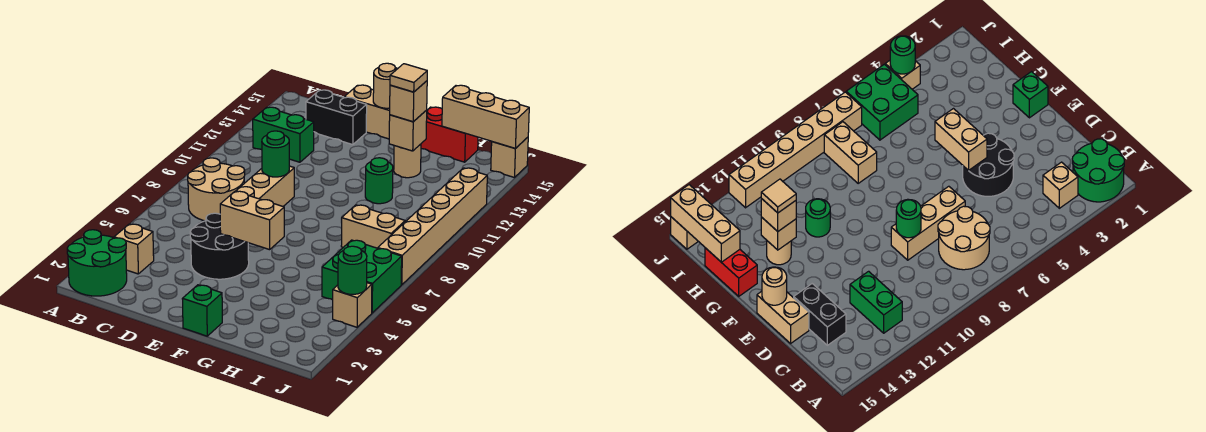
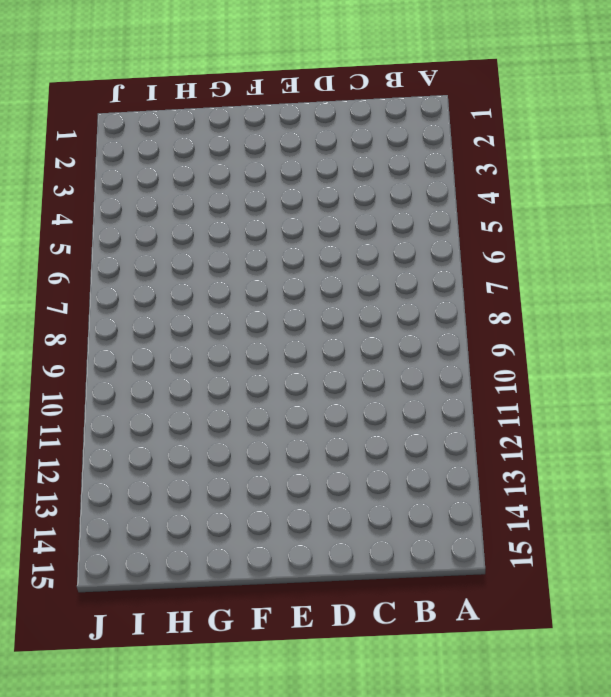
none -> green round brick A1:B2 level 1
none -> tan brick B3 level 1
none -> tan round brick B7:C8 level 1

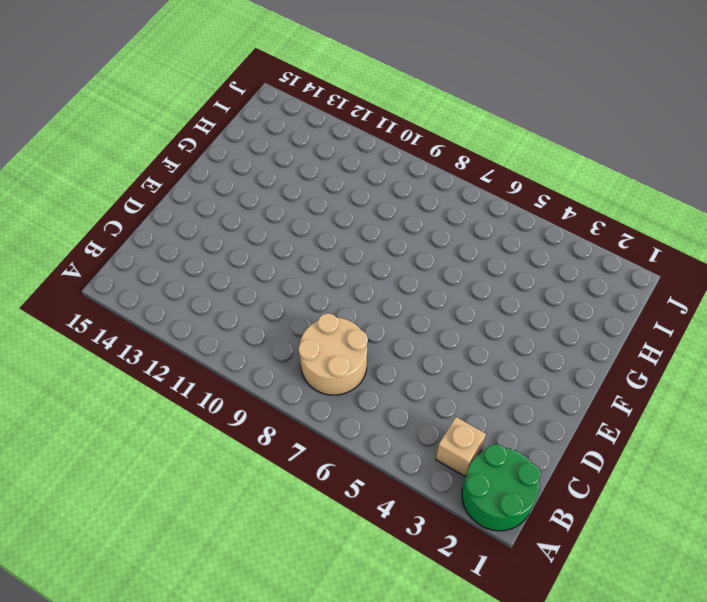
none -> green brick B12:C12 level 1
none -> black brick C14:D14 level 1
none -> black round brick D4:E5 level 1

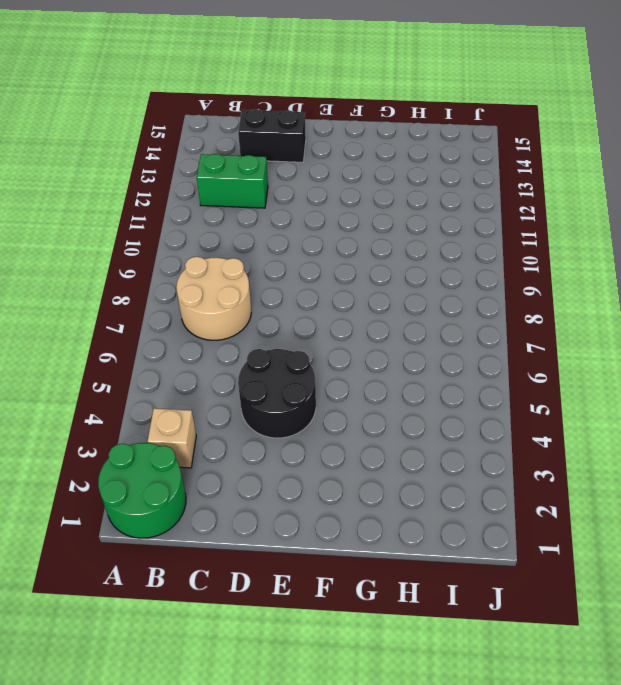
none -> tan brick D7:D9 level 1
none -> tan brick D15:E15 level 1
none -> green brick F1 level 1

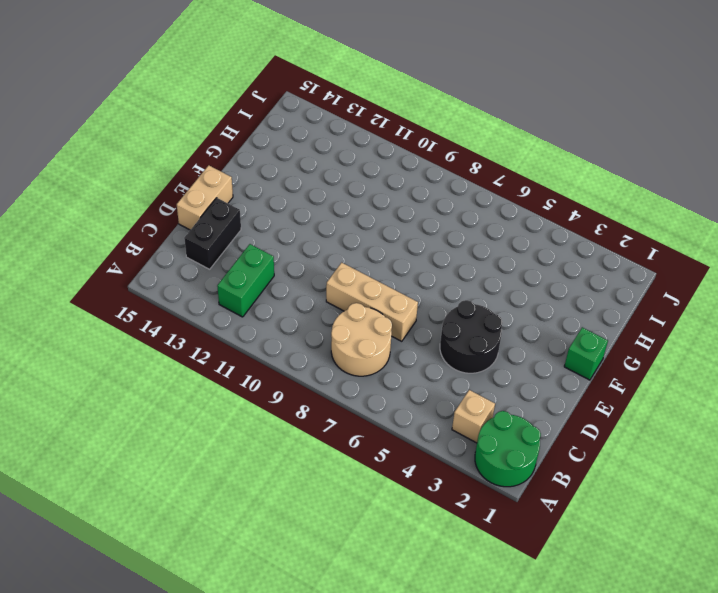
none -> green round brick G11 level 1
none -> tan round brick G13 level 1
none -> red brick G15:H15 level 1

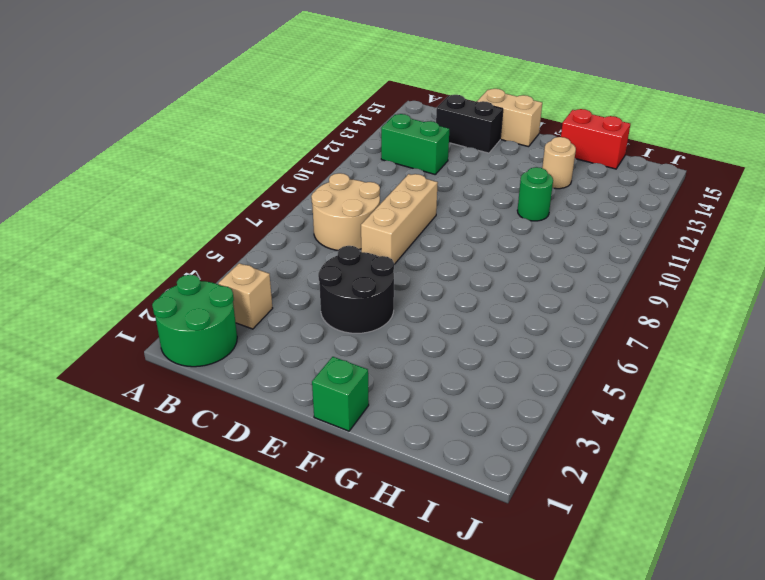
none -> tan brick H8:I8 level 1
none -> green brick I5:J6 level 1
none -> tan brick J4 level 1

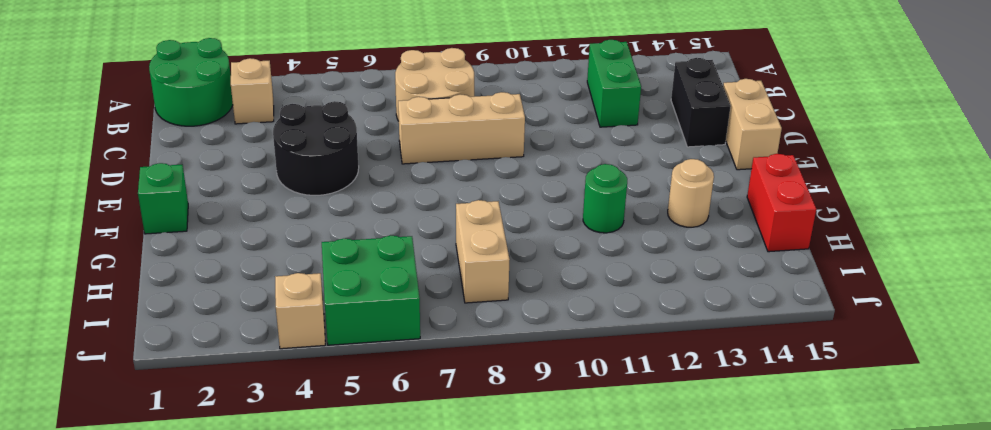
none -> tan brick J7:J12 level 1
none -> tan brick J15 level 1
none -> green round brick D9 level 2

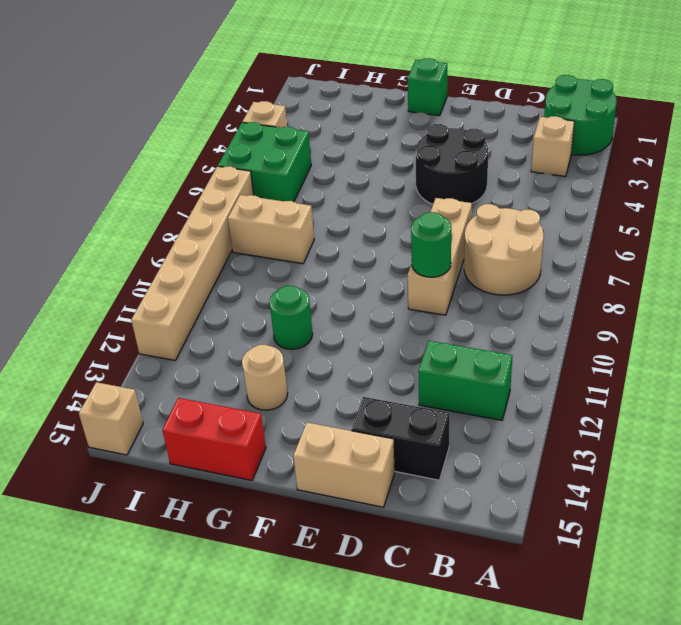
none -> tan brick E5:F5 level 2
none -> tan round brick E15 level 2
none -> tan brick G13 level 2

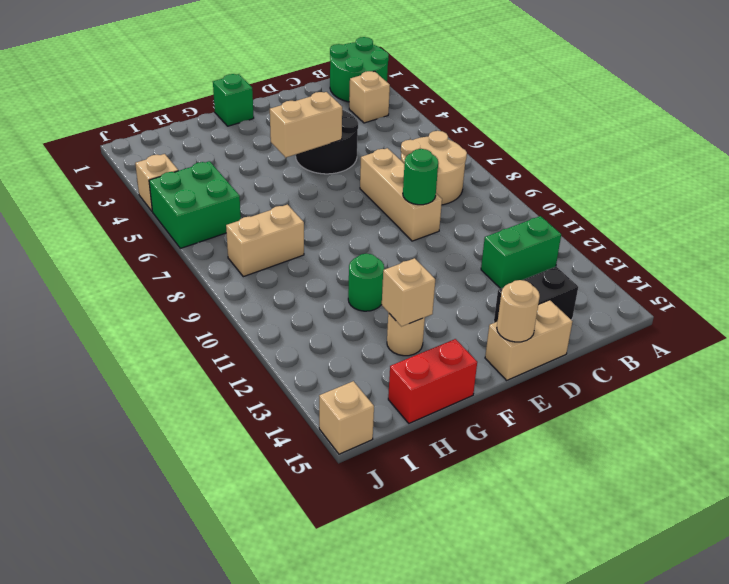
none -> tan brick J7:J12 level 1
none -> tan brick H15:J15 level 2
none -> green round brick J4 level 2

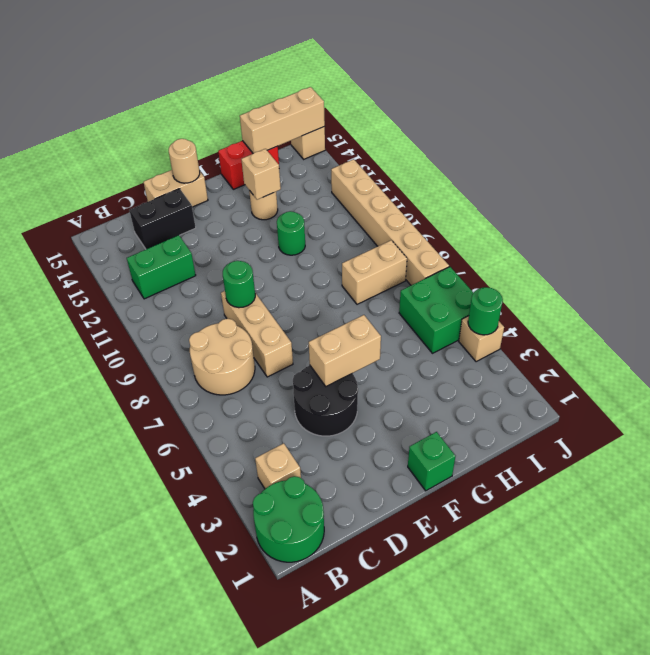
none -> tan brick G13 level 3
none -> tan tile G13 level 4

